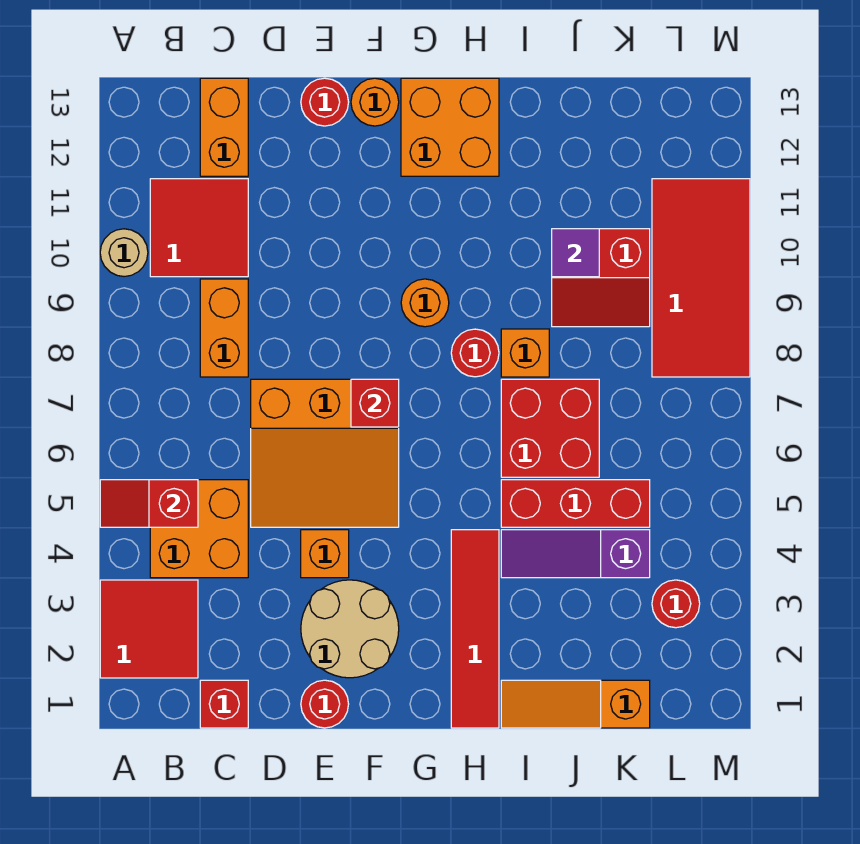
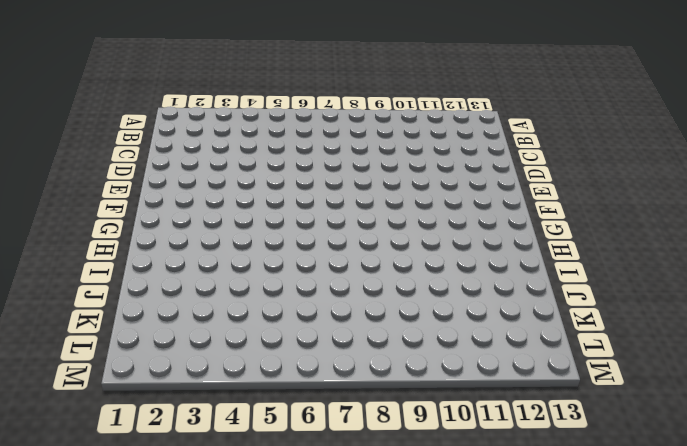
none -> red tile A2:B3 level 1
none -> tan round brick A10 level 1
none -> orange brick B4:C5 level 1

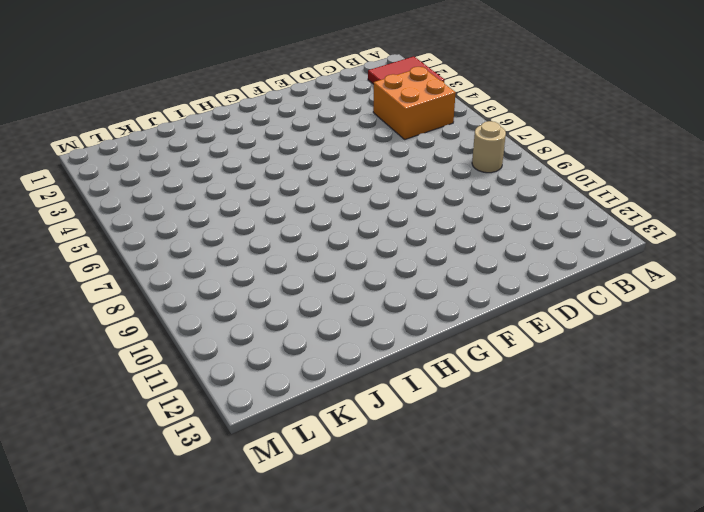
tan round brick B8 level 1 -> tan round brick A10 level 1
none -> red tile B10:C11 level 1
none -> red brick C1 level 1
none -> orange brick C8:C9 level 1

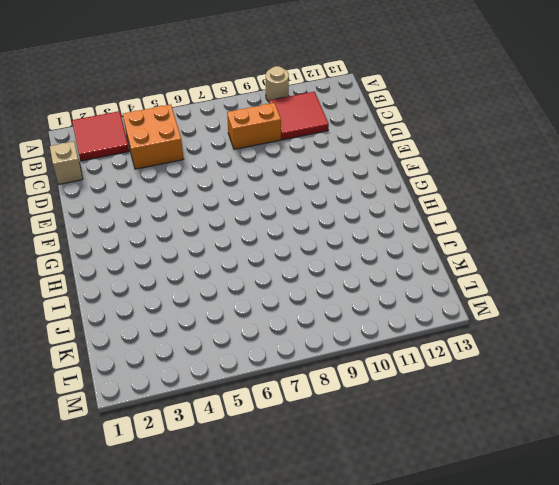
tan brick C1 level 1 -> red brick C1 level 1
none -> orange brick C12:C13 level 1
none -> orange slope D5:F7 level 1 top 7
none -> red round brick E1 level 1

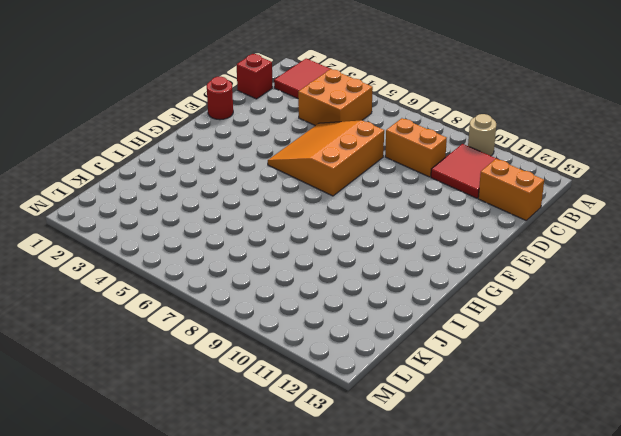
none -> tan round brick E2:F3 level 1
none -> orange brick E4 level 1
none -> red round brick E13 level 1

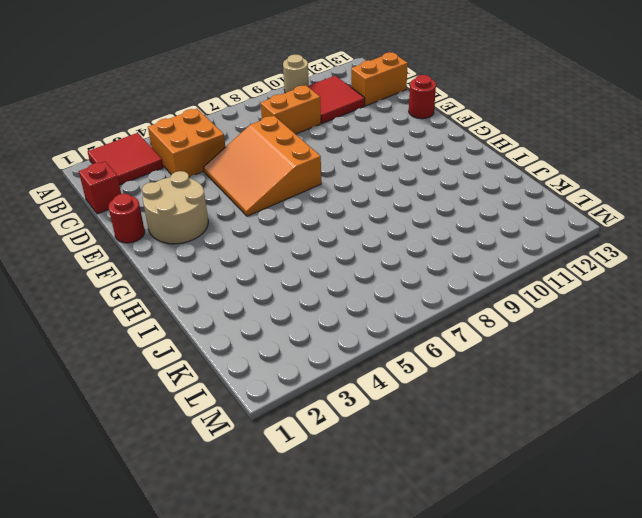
none -> orange brick E4 level 1
none -> orange round brick F13 level 1
none -> orange round brick G9 level 1

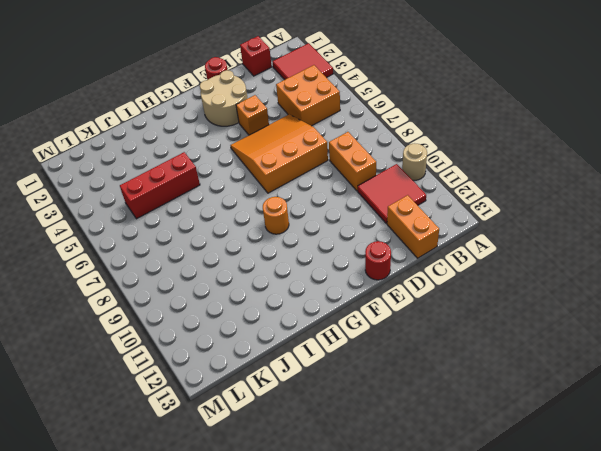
none -> orange round brick F13 level 1
none -> orange brick G12:H13 level 1
none -> red tile H1:H4 level 1

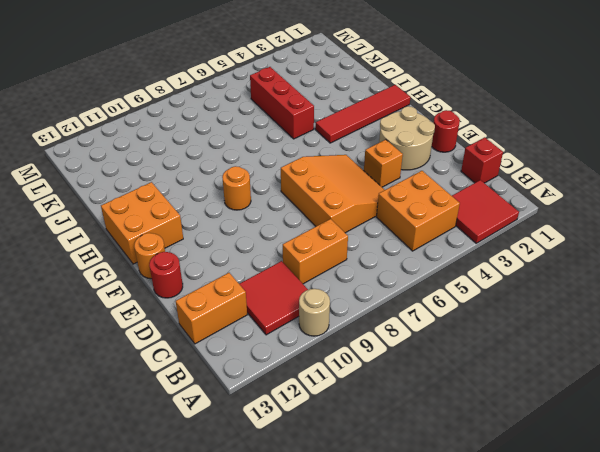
none -> red round brick H8 level 1
none -> orange slope I1:K1 level 1 top K
none -> purple slope I4:K4 level 1 top K

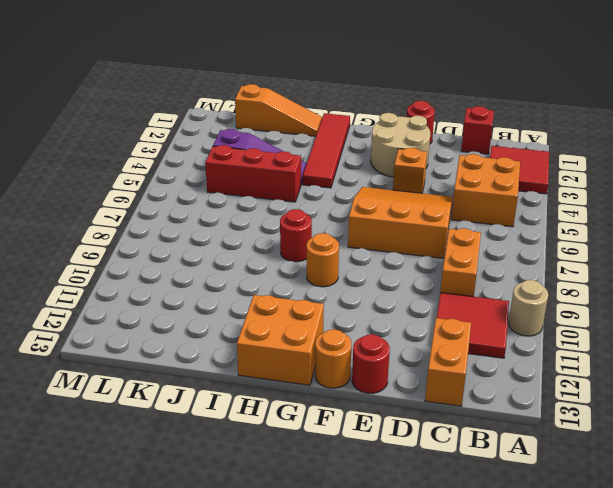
none -> red brick I6:J7 level 1
none -> orange brick I8 level 1
none -> red slope J9:K10 level 1 top 10

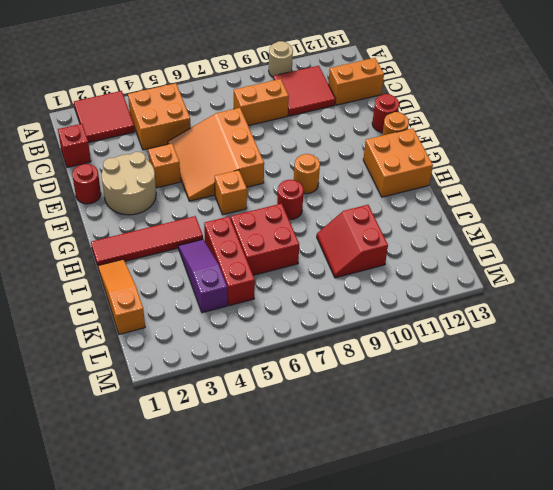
orange brick G6 level 1 -> orange brick I8 level 1
none -> red round brick L3 level 1
none -> red tile L8:M11 level 1
none -> red slope A5:B5 level 2 top B

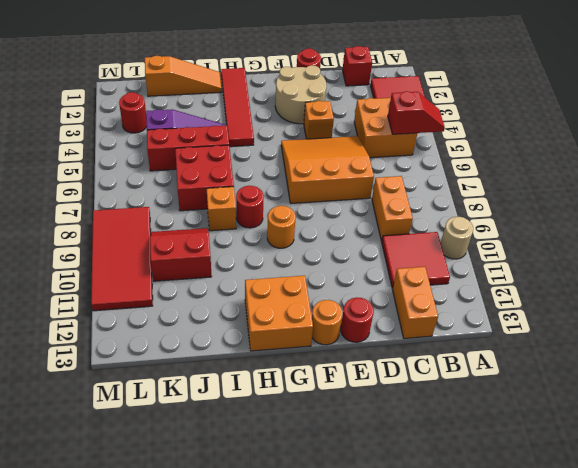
none -> red brick F7 level 2
none -> purple tile J10 level 2

